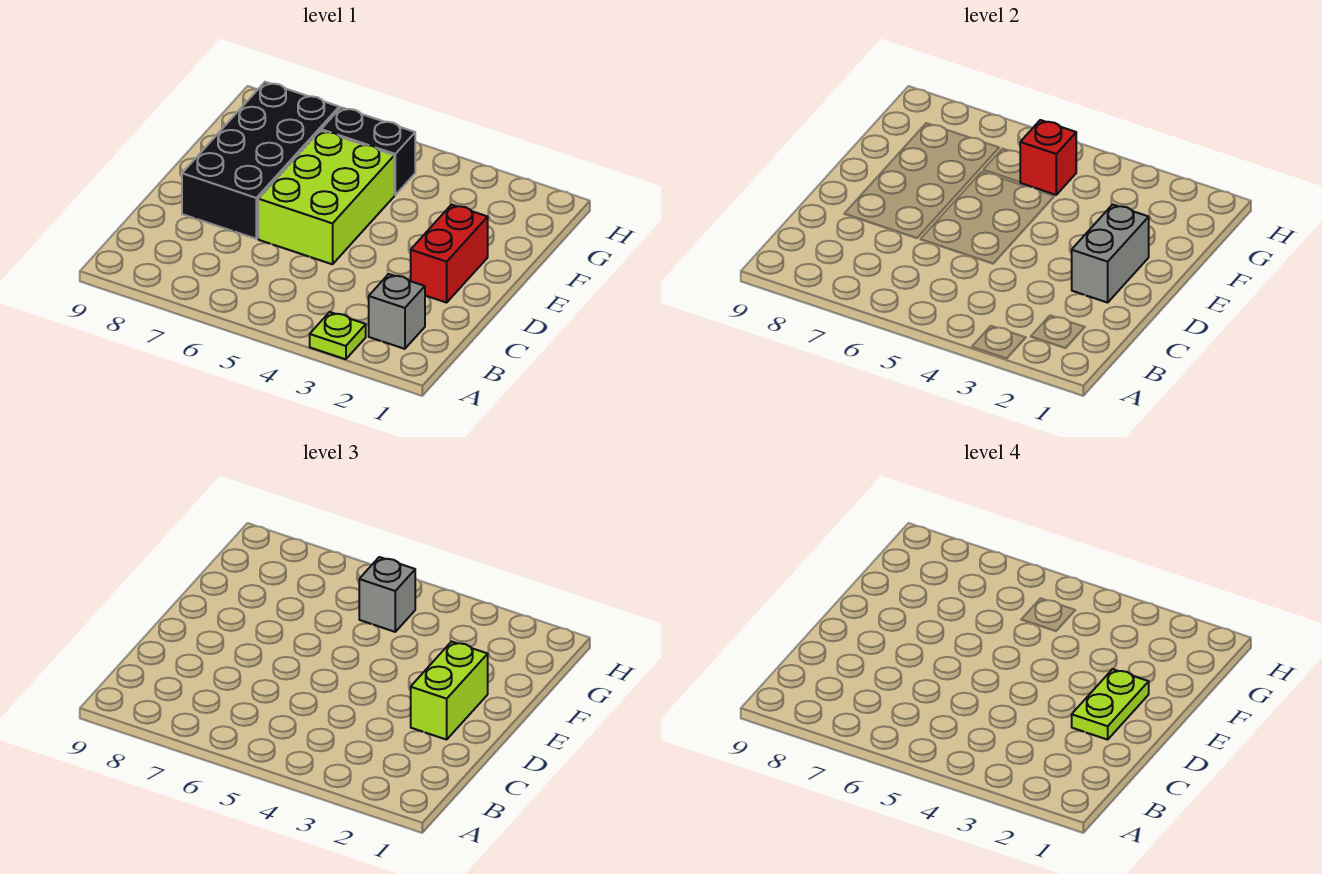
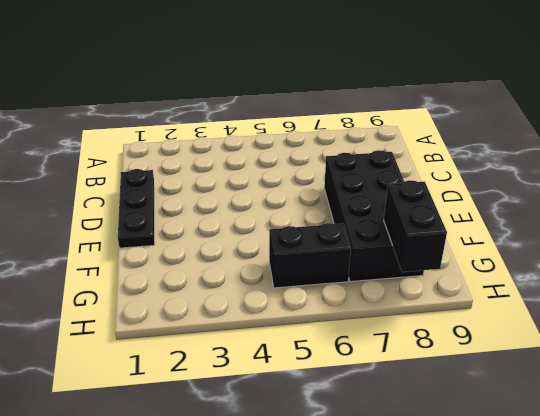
black plate C1:E1 level 1 -> none
black brick G8:H8 level 2 -> none
none -> lime plate A3 level 1
none -> grey brick B2 level 1

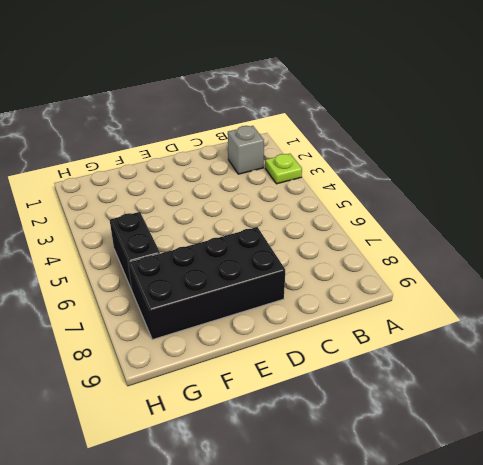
none -> red brick D2:E2 level 1
none -> lime brick D5:F6 level 1

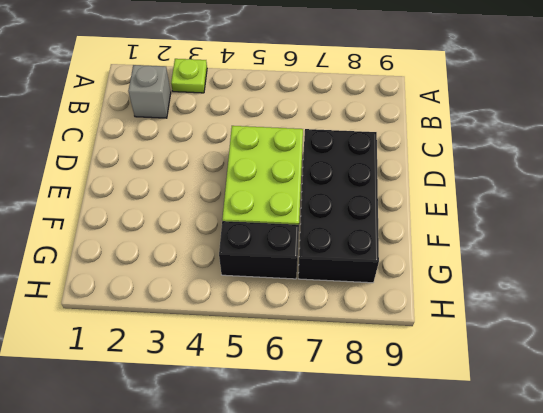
none -> red brick D2:E2 level 1
none -> grey brick D2:E2 level 2

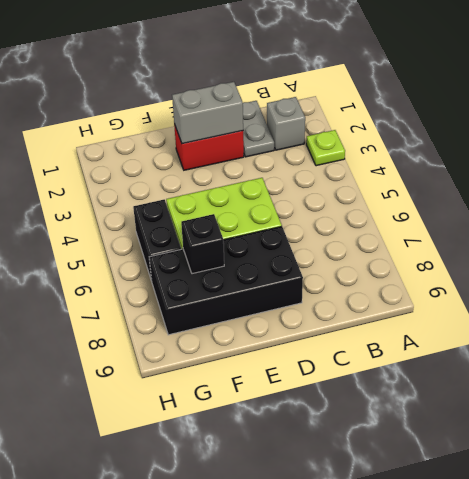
grey plate C1:C2 level 1 -> none
black brick F7 level 2 -> none
none -> red brick G5 level 2
none -> lime brick D2:E2 level 3

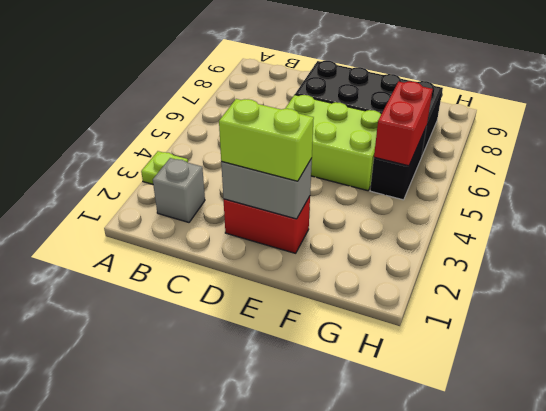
red brick G5:G6 level 2 -> red brick G5 level 2
none -> grey brick G5 level 3
none -> lime plate D2:E2 level 4

